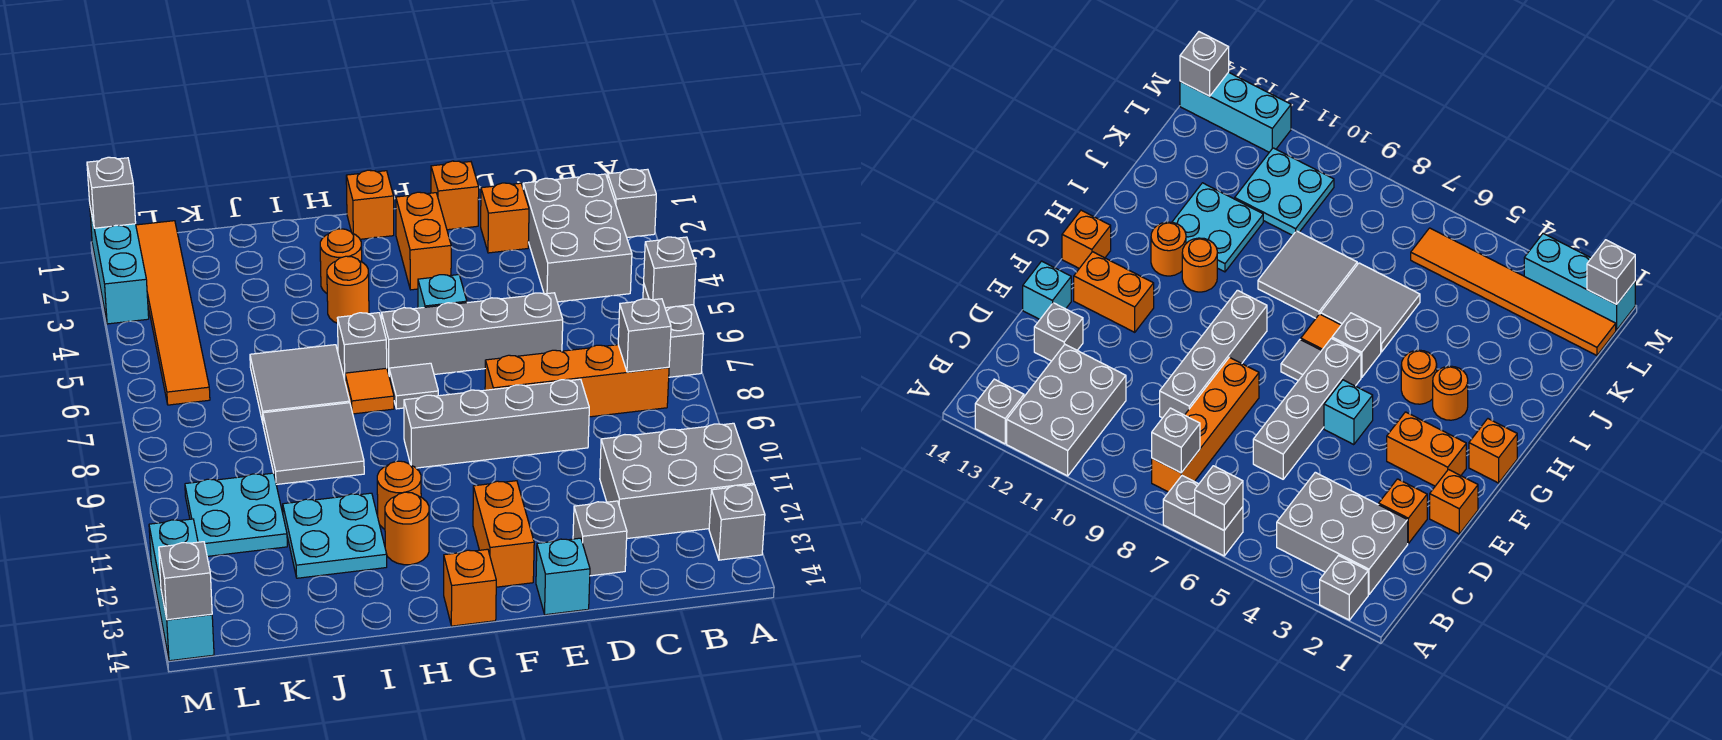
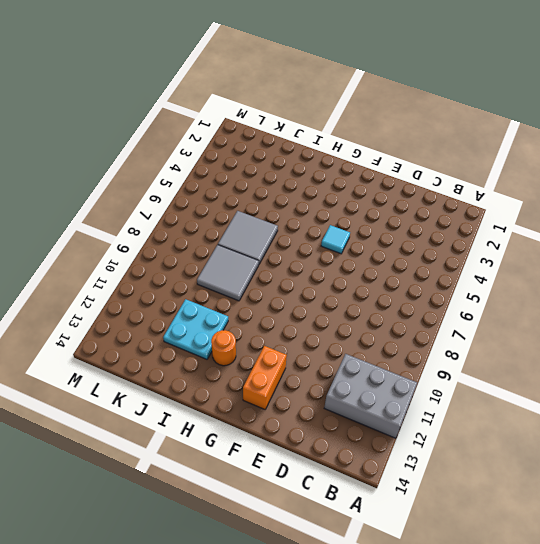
cyan tile F5 level 1 -> cyan brick F5 level 1
none -> grey brick A2 level 1
none -> grey brick A6:A7 level 1
none -> grey brick A13 level 1
none -> grey brick B2:C4 level 1

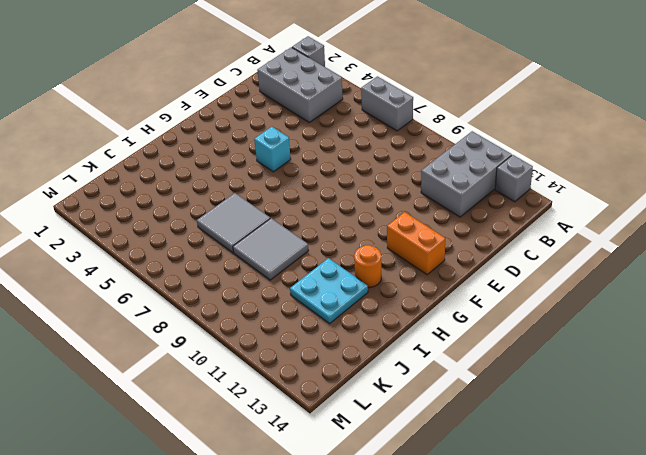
none -> orange brick B8:E8 level 1
none -> orange brick D2 level 1
none -> grey brick D6:G6 level 1
none -> grey brick D9:G9 level 1

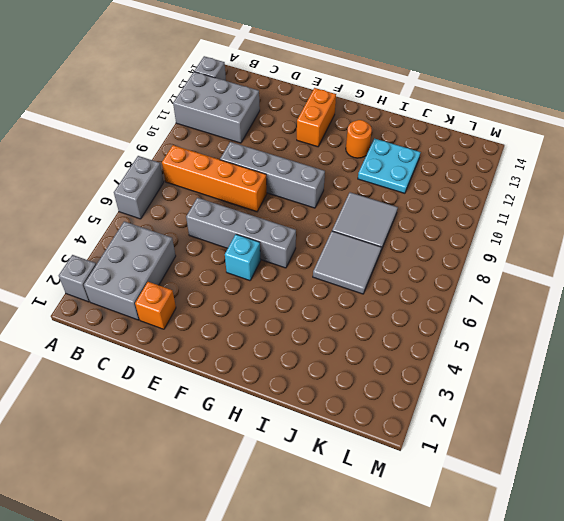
none -> grey brick D13 level 1
none -> orange brick E1 level 1
none -> cyan brick E14 level 1
none -> orange brick F2:F3 level 1

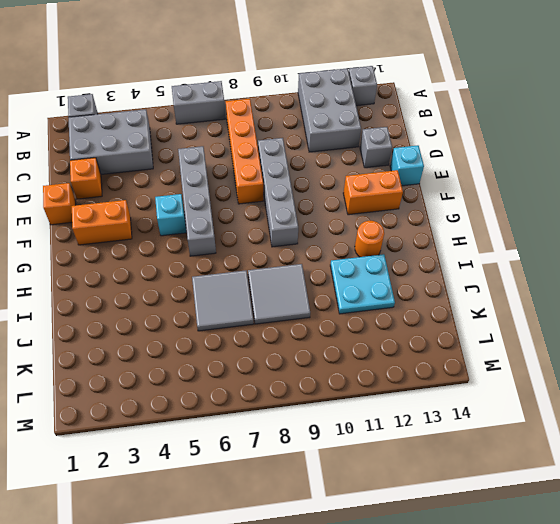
none -> orange brick G1 level 1
none -> grey tile G7 level 1
none -> orange brick G14 level 1
none -> orange round brick H3 level 1

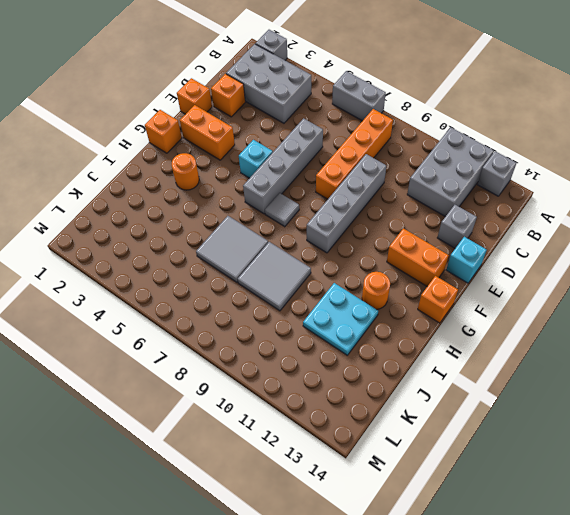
none -> orange round brick H4 level 1
none -> grey brick H6 level 1
none -> orange tile H7 level 1
none -> orange round brick H11 level 1

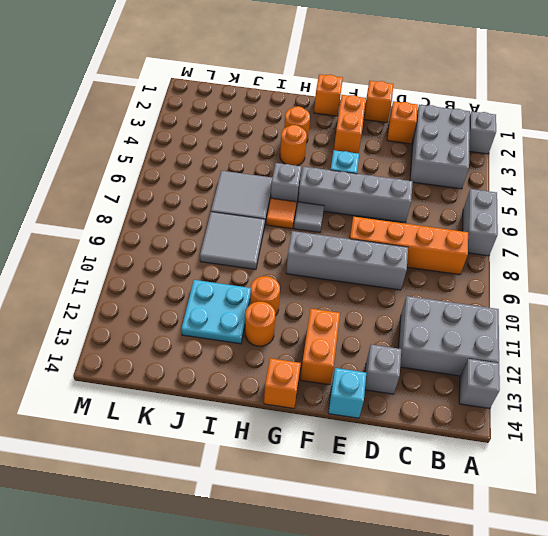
none -> cyan plate K10:L11 level 1
none -> orange tile L1:L6 level 1
none -> cyan brick M1:M3 level 1
none -> cyan brick M12:M14 level 1

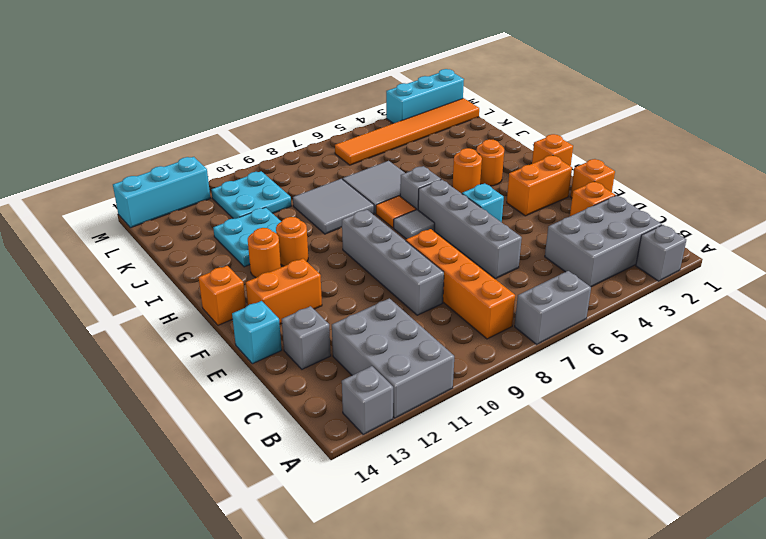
none -> grey brick A6 level 2
none -> grey brick B8 level 2
none -> grey brick M1 level 2
none -> grey brick M14 level 2

